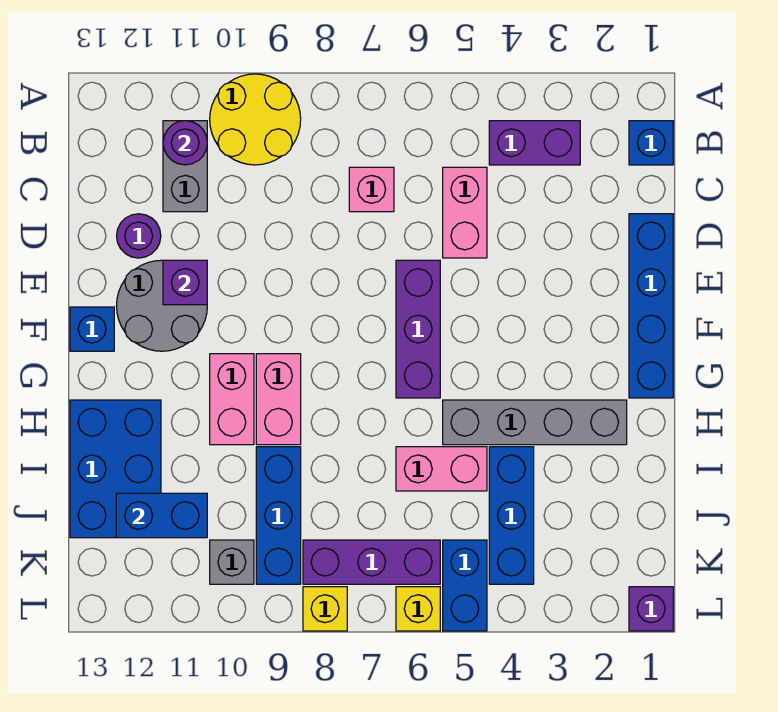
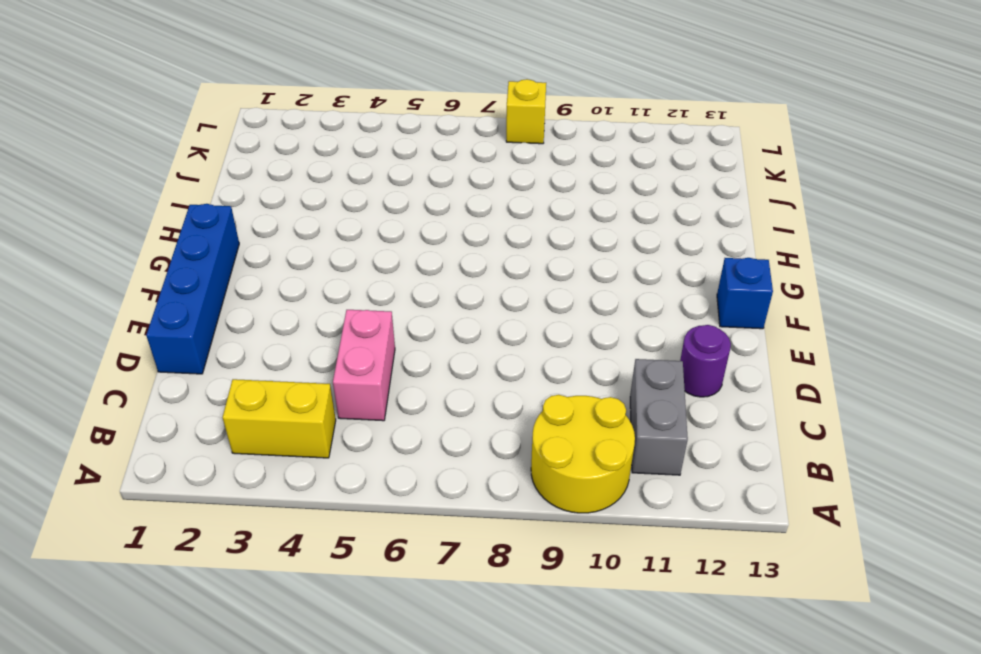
yellow brick B3:B4 level 1 -> purple brick B3:B4 level 1
none -> blue brick B1 level 1
none -> pink brick C7 level 1
none -> purple brick E6:G6 level 1

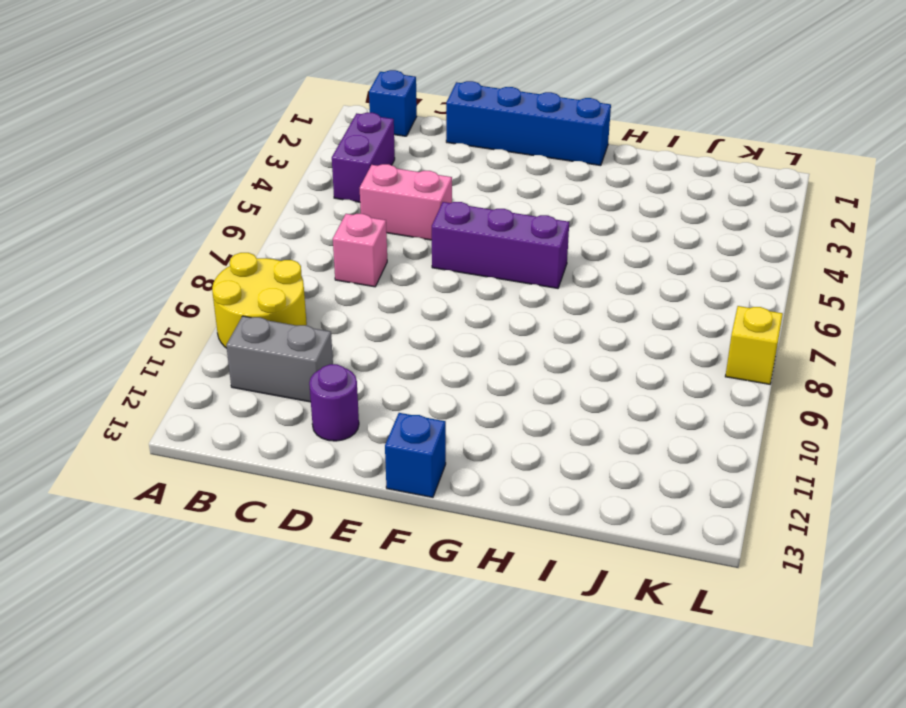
none -> grey round brick E11:F12 level 1
none -> pink brick G9:H9 level 1
none -> pink brick G10:H10 level 1

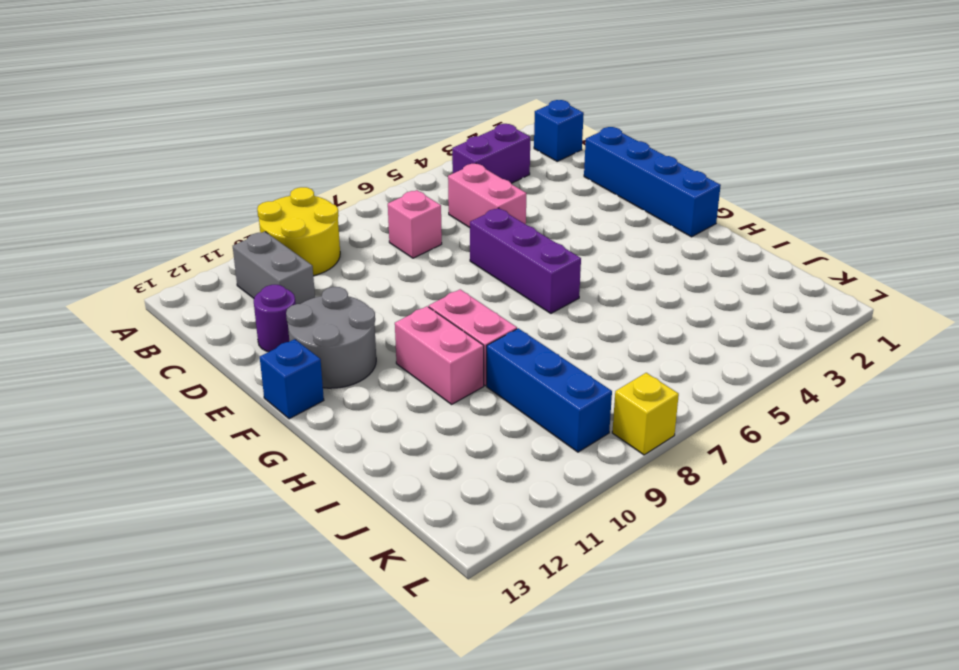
none -> grey brick H2:H5 level 1
none -> blue brick H12:J13 level 1
none -> blue brick I4:K4 level 1

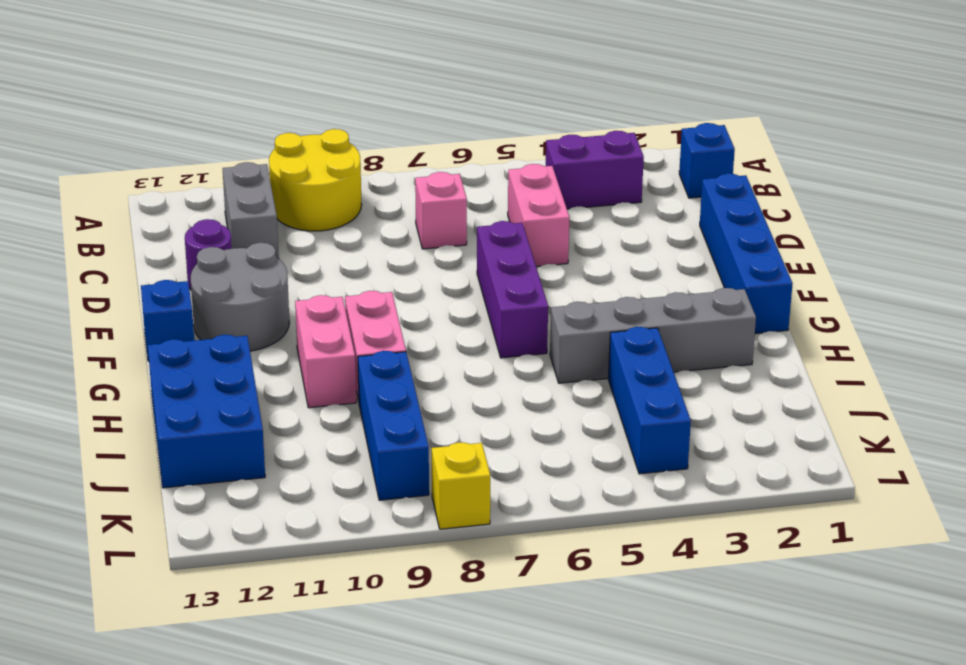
none -> pink brick I5:I6 level 1
none -> blue brick K5:L5 level 1
none -> purple brick K6:K8 level 1

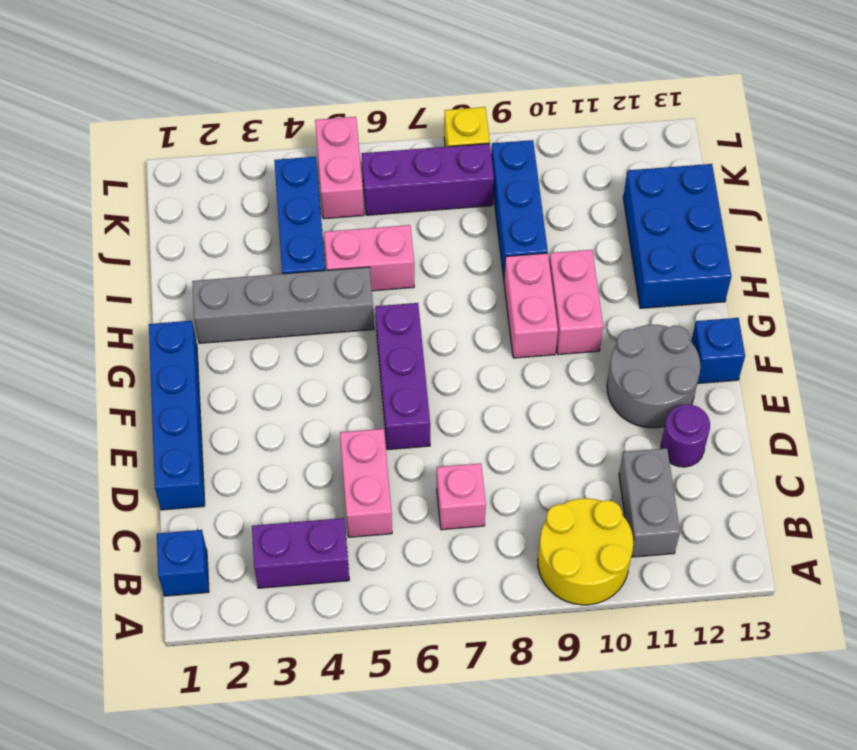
pink brick K5:L5 level 1 -> blue brick K5:L5 level 1
none -> grey brick K10 level 1
none -> purple brick L1 level 1
none -> yellow brick L6 level 1

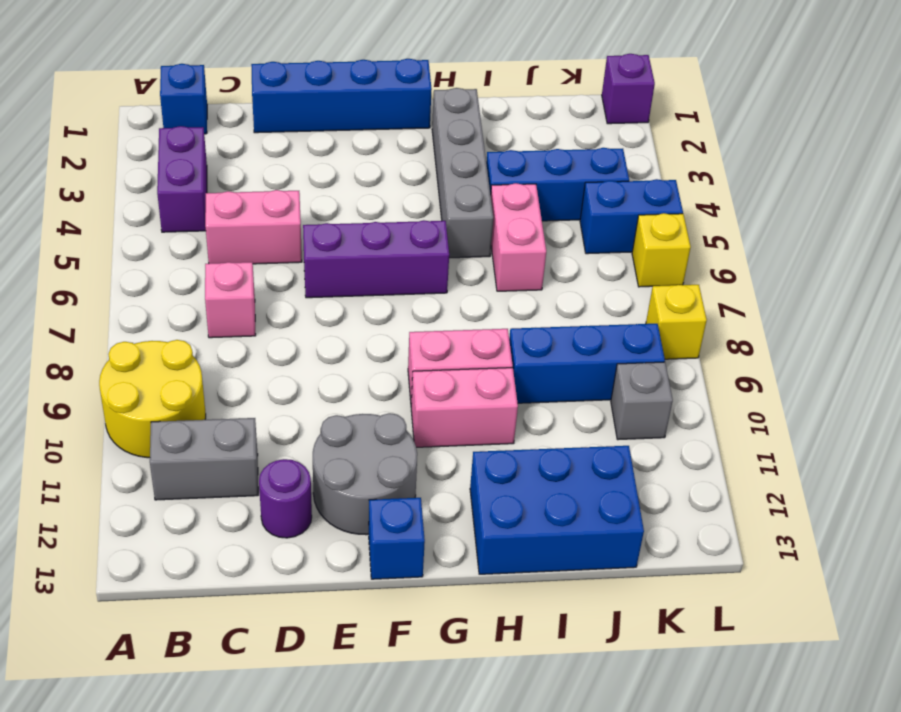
none -> purple brick K6:K8 level 1
none -> purple round brick B11 level 2
none -> purple brick E11 level 2

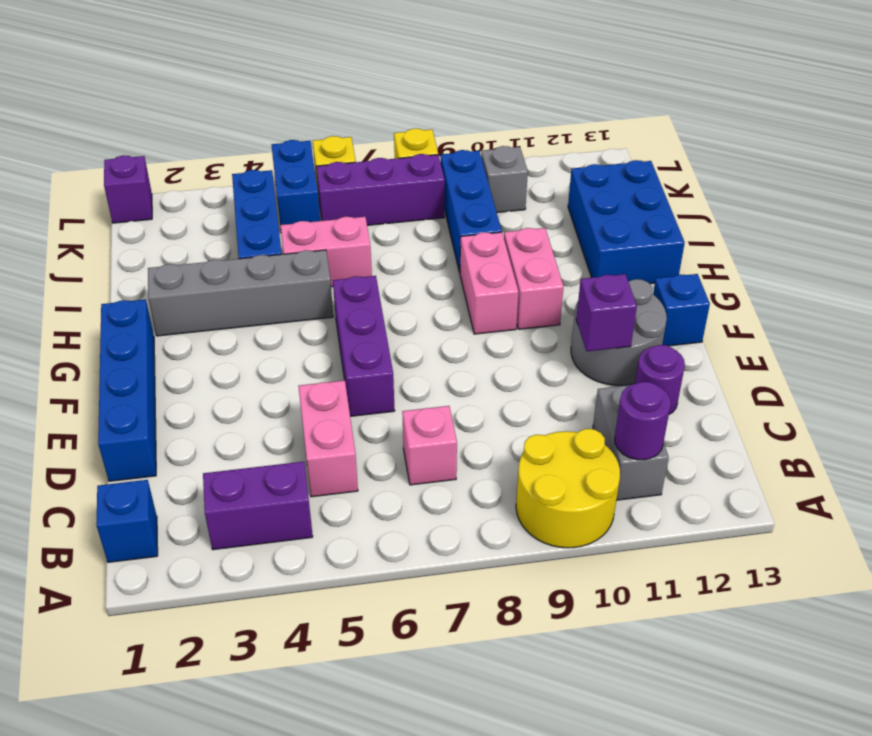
none -> blue brick J11:J12 level 2

